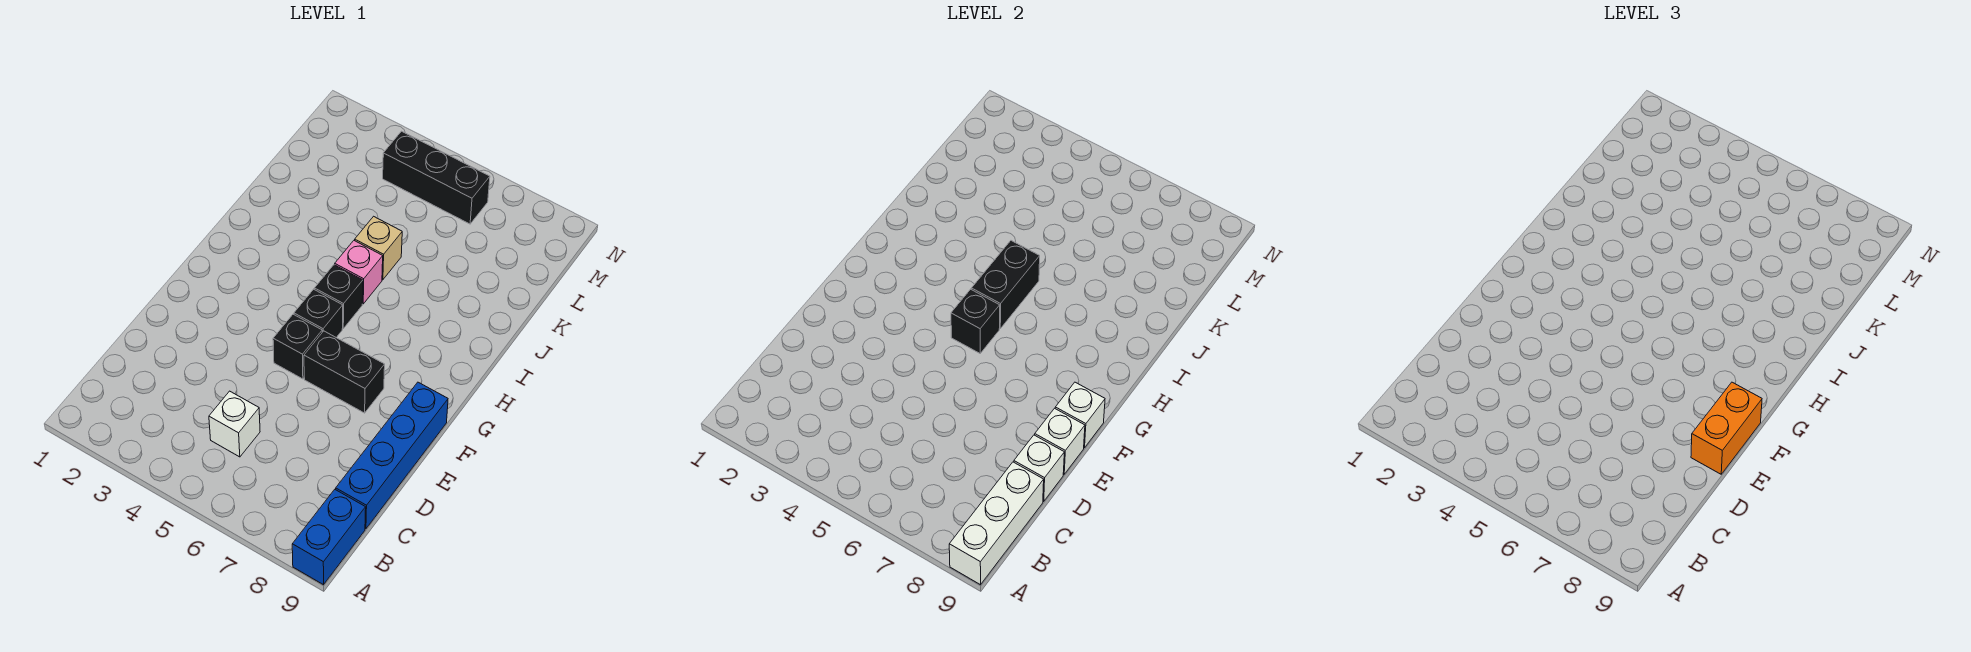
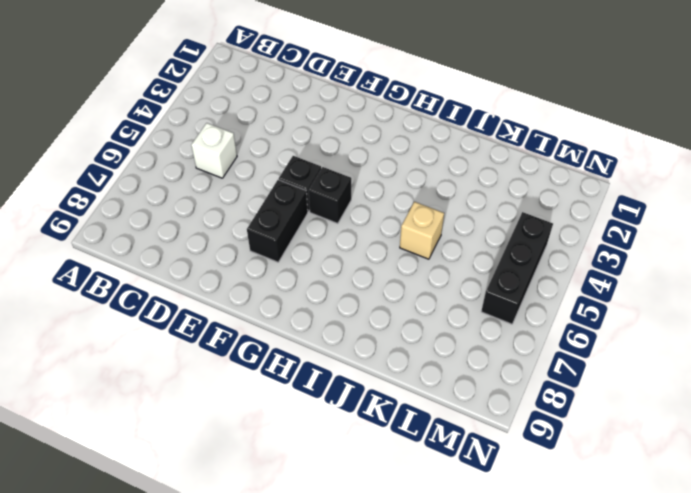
none -> blue brick A9:B9 level 1
none -> blue brick C9:F9 level 1
none -> black brick H5 level 1

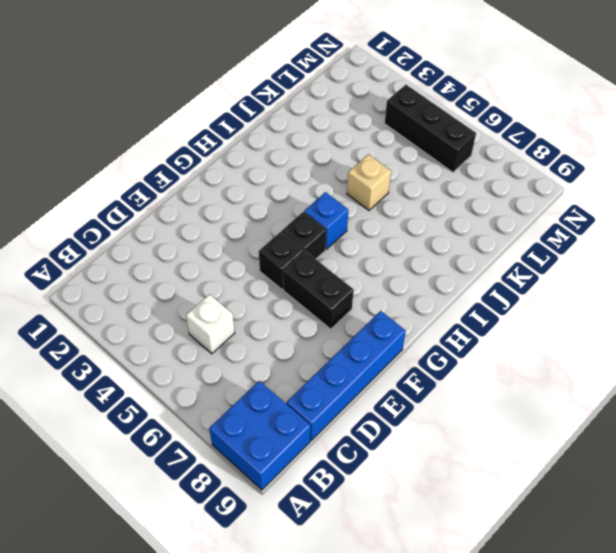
blue brick A8:B9 level 1 -> blue brick A9:B9 level 1
blue brick H5 level 1 -> black brick H5 level 1
none -> pink brick I5 level 1
none -> white brick A9:C9 level 2
none -> white brick D9 level 2

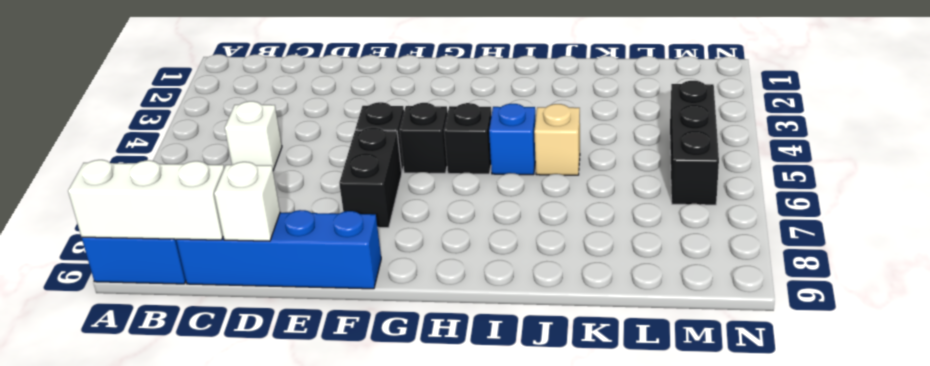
blue brick I5 level 1 -> pink brick I5 level 1
none -> white brick E9 level 2
none -> white brick F9 level 2
none -> black brick G5 level 2

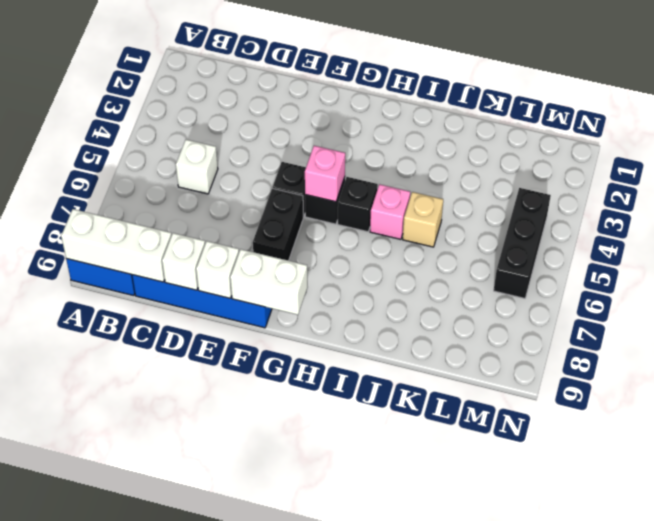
white brick F9:G9 level 2 -> white brick F9 level 2
pink brick G5 level 2 -> black brick G5 level 2
none -> black brick H5:I5 level 2
none -> orange brick E9:F9 level 3

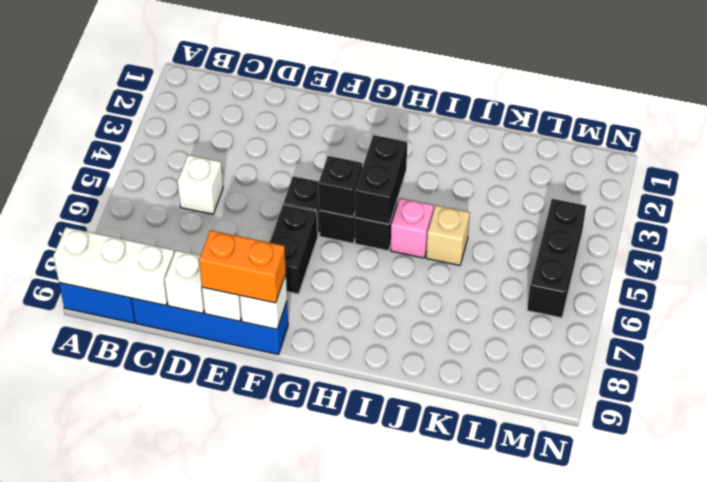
black brick H4:H5 level 2 -> black brick H5:I5 level 2

